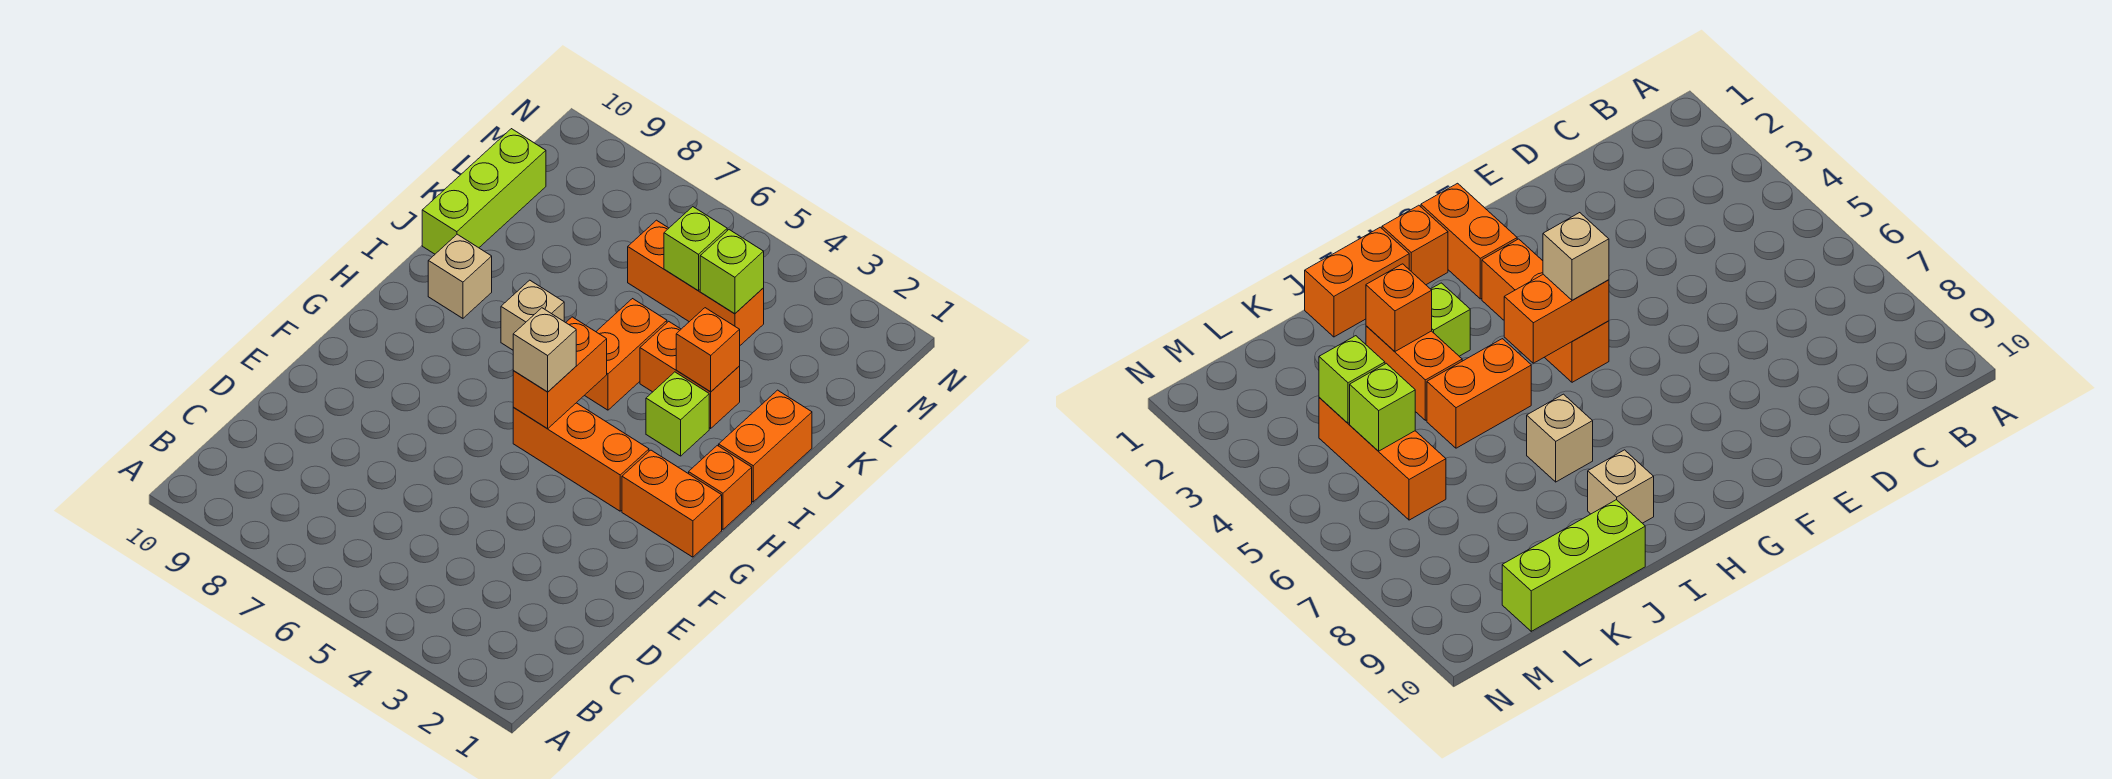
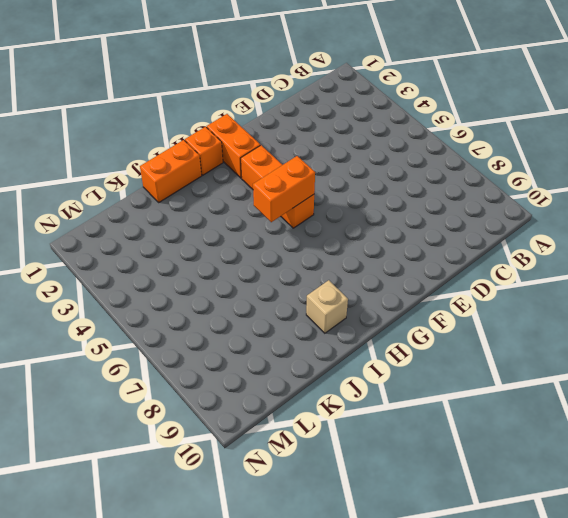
none -> lime brick I3 level 1
none -> orange brick I5:J5 level 1
none -> tan brick I7 level 1

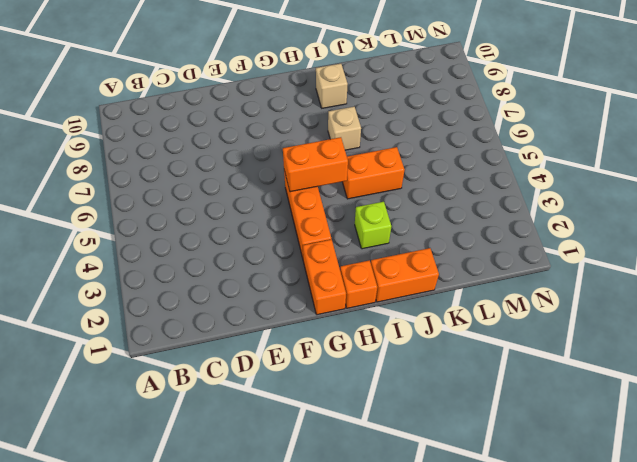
none -> orange brick J3:J4 level 1
none -> lime brick J10:L10 level 1
none -> orange brick L4:L6 level 1

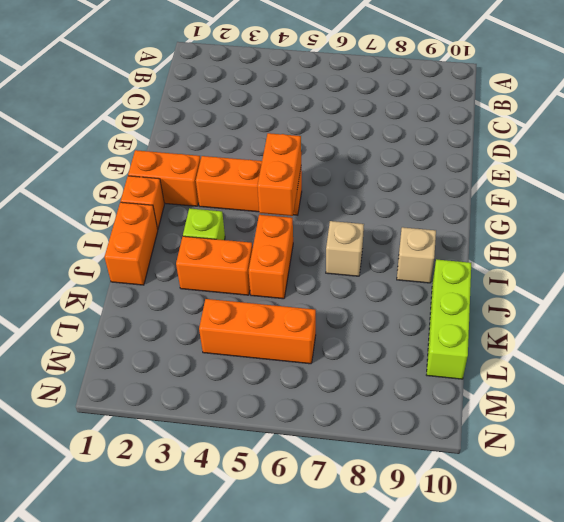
none -> orange brick J3 level 2
none -> lime brick L4 level 2
none -> lime brick L5 level 2

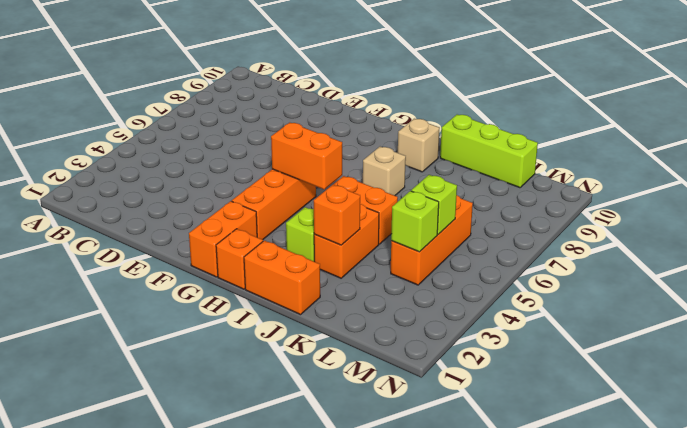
none -> tan brick G5 level 3

